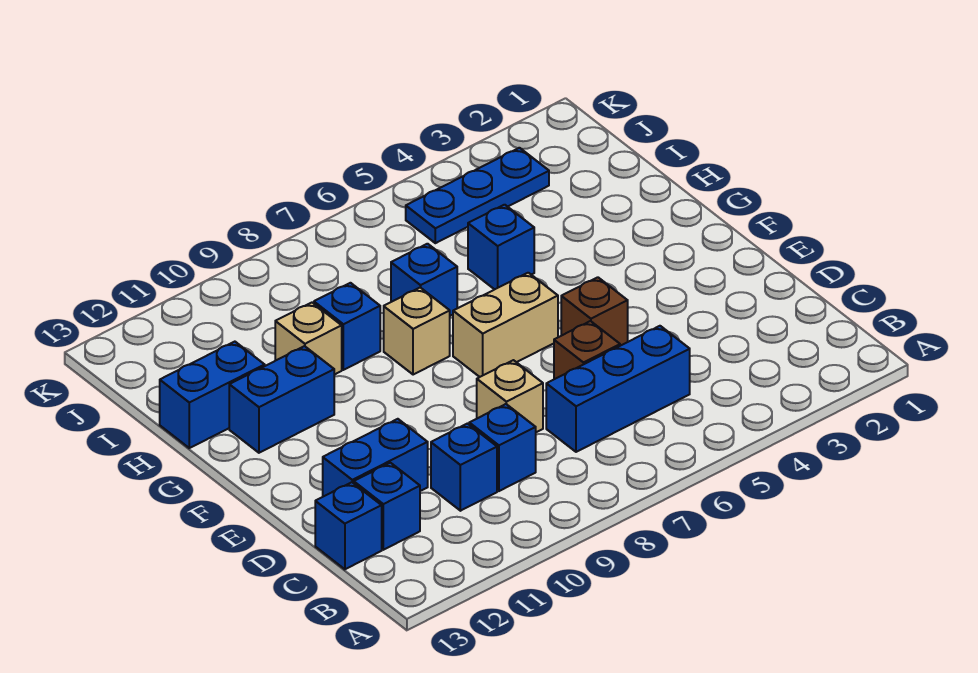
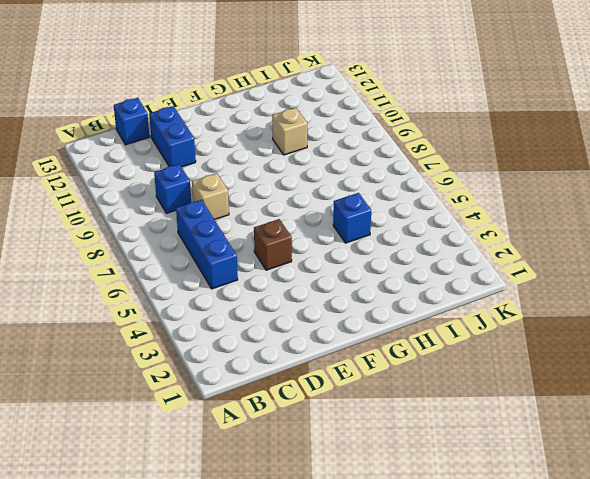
none -> blue brick C10 level 1
none -> blue brick C12 level 1
none -> brown brick D6 level 1

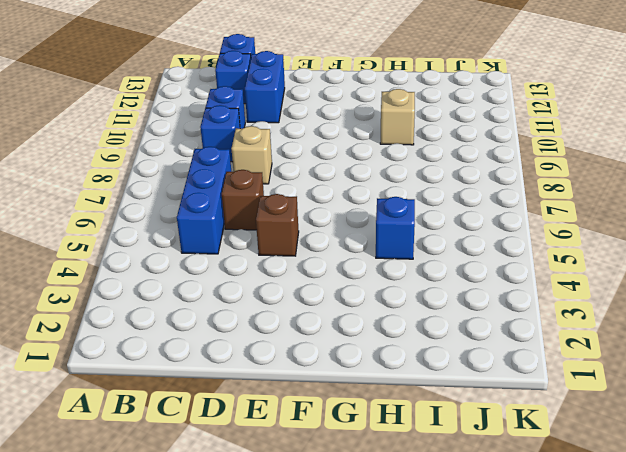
none -> tan brick F6:F7 level 1
none -> tan brick G8 level 1
none -> blue brick G11:G12 level 1

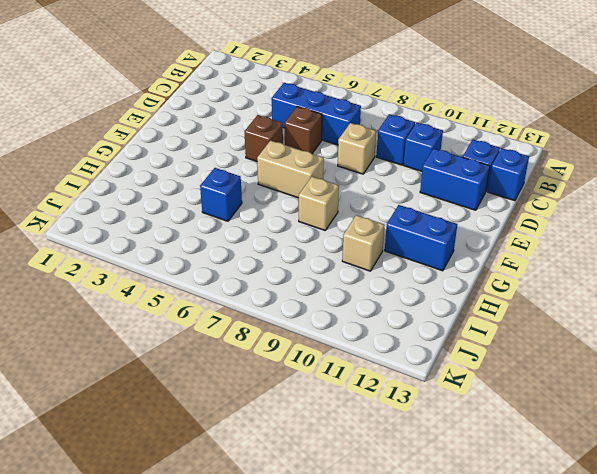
none -> blue brick H7 level 1
none -> blue brick H9 level 1
none -> blue brick H12:H13 level 1

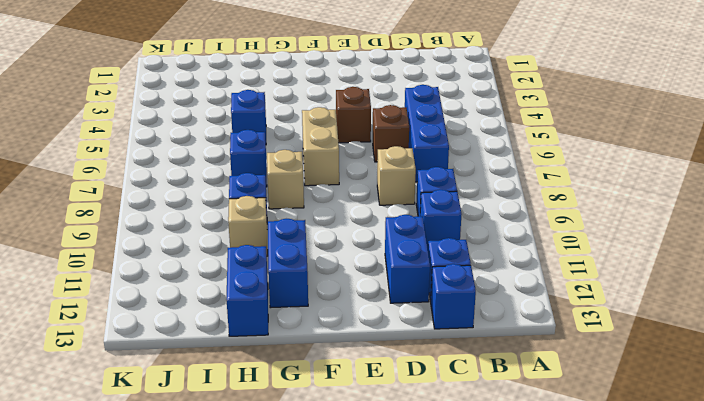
none -> blue plate J3:J5 level 1

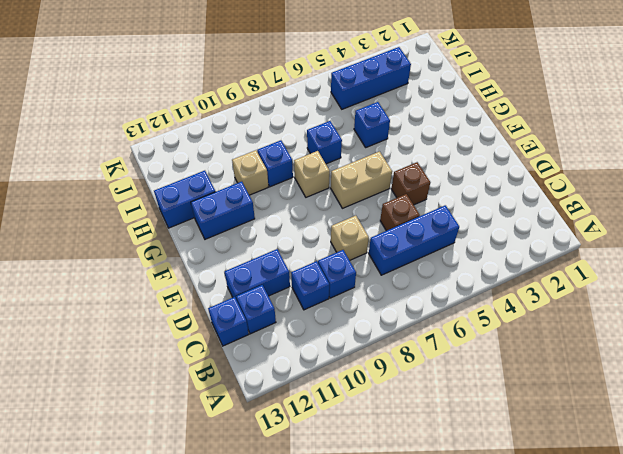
blue brick J3:J5 level 1 -> blue plate J3:J5 level 1

